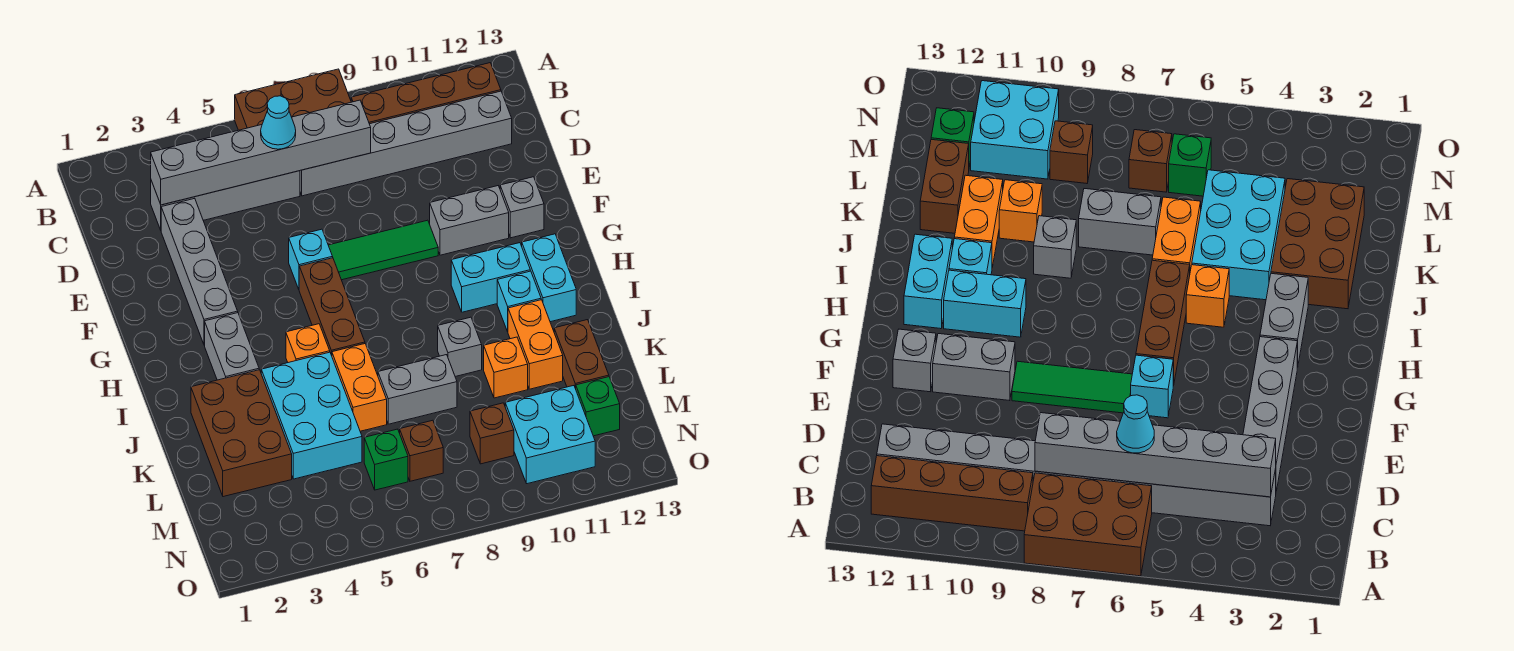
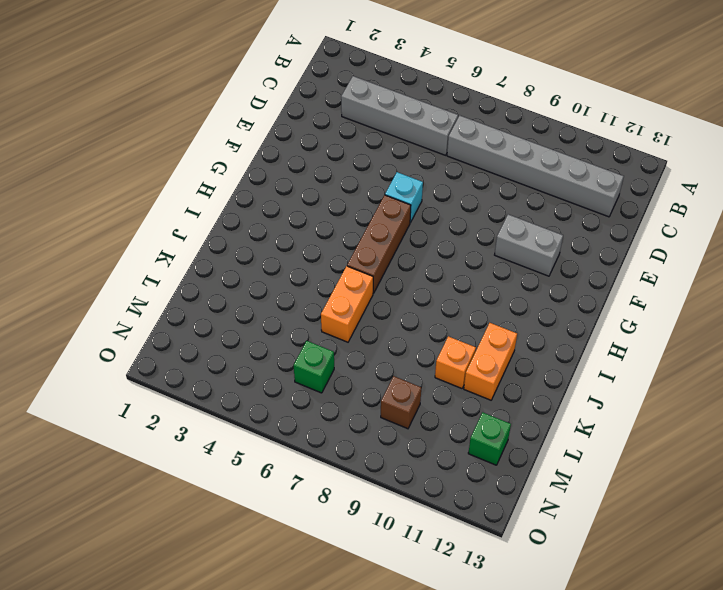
none -> brown brick A6:B8 level 1
none -> brown brick B9:B12 level 1
none -> grey brick D3:G3 level 1
none -> green tile F7:F9 level 1

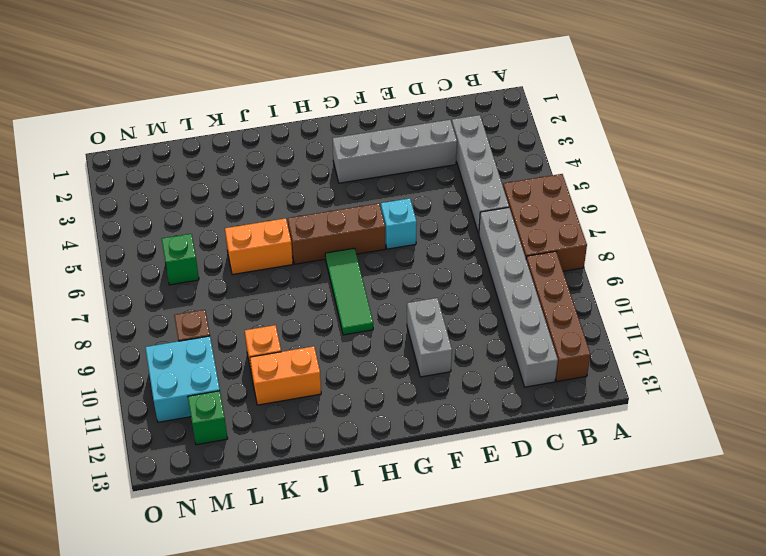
green tile H7:H9 level 1 -> green tile F7:F9 level 1
none -> grey brick F12 level 1
none -> grey brick H3:I3 level 1
none -> cyan brick H10:H11 level 1
none -> cyan brick H12:I12 level 1

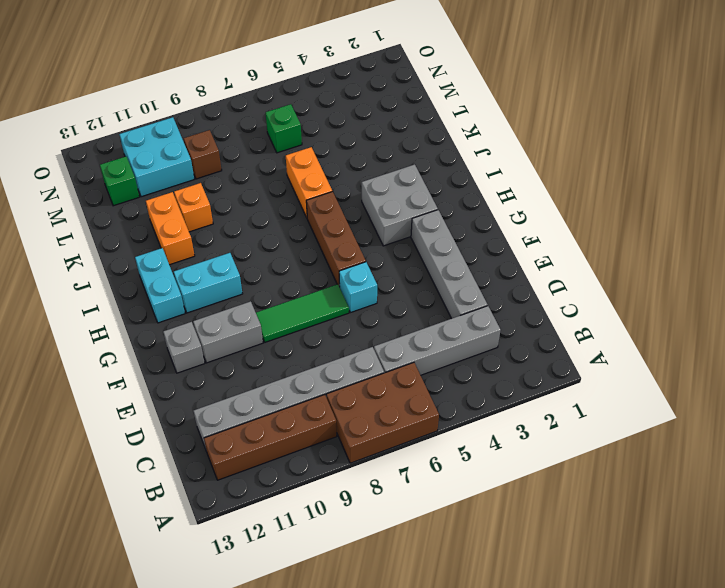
grey brick H3:I4 level 1 -> grey brick H3:I3 level 1
none -> orange brick I5 level 1
none -> cyan brick I11 level 1
none -> brown brick J2:L3 level 1
none -> cyan brick J4:L5 level 1

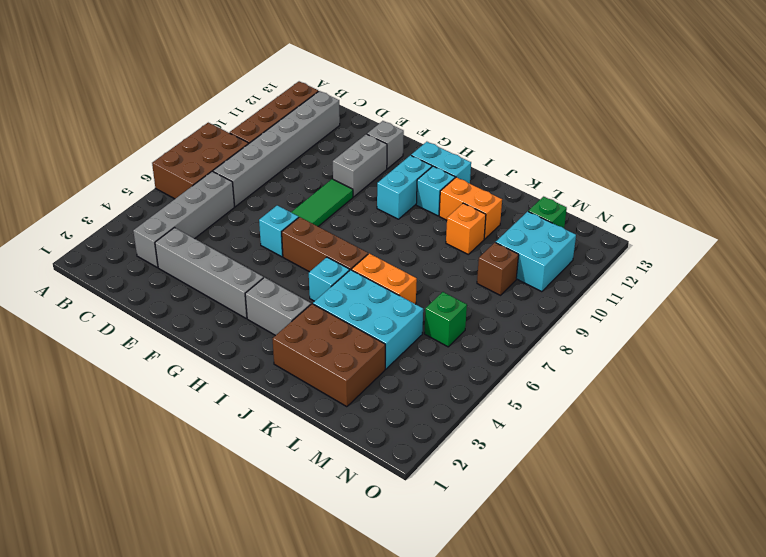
cyan brick I5 level 1 -> orange brick I5 level 1
none -> grey brick J9 level 1
none -> grey brick K7:K8 level 1
none -> brown brick K12:L12 level 1
none -> brown brick M7 level 1

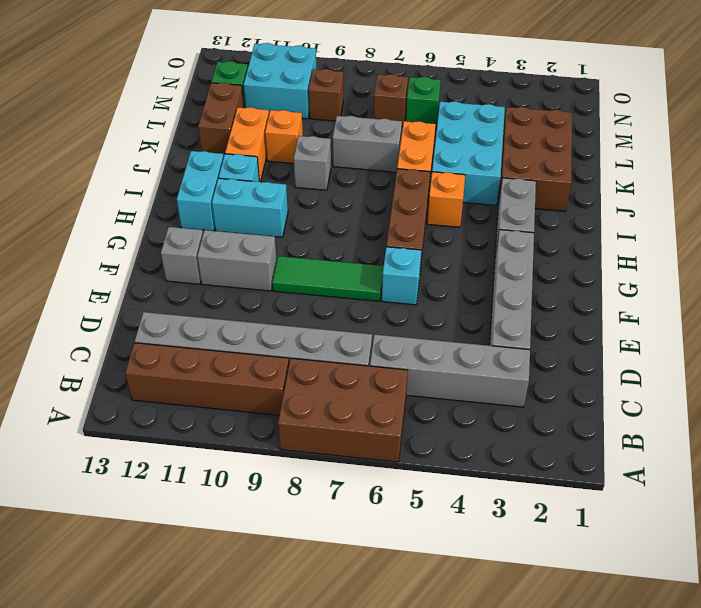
none -> grey brick C3:C8 level 2
none -> cyan cone C6 level 3

